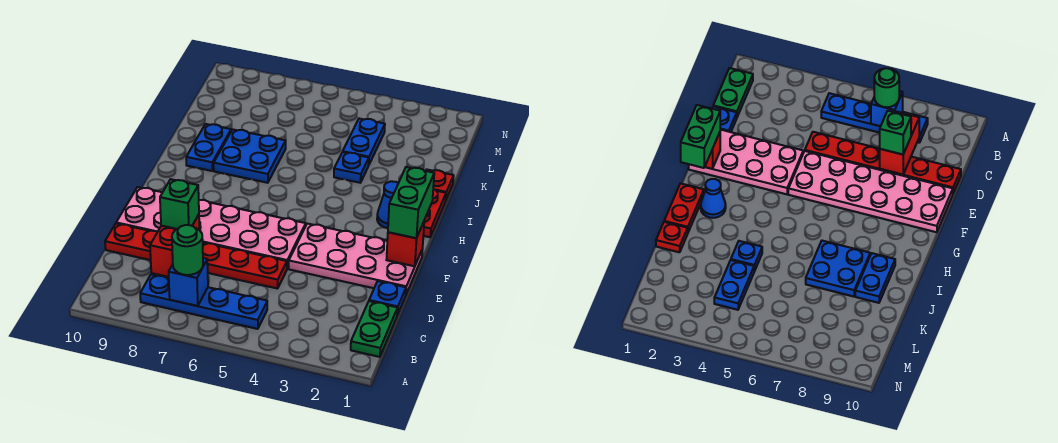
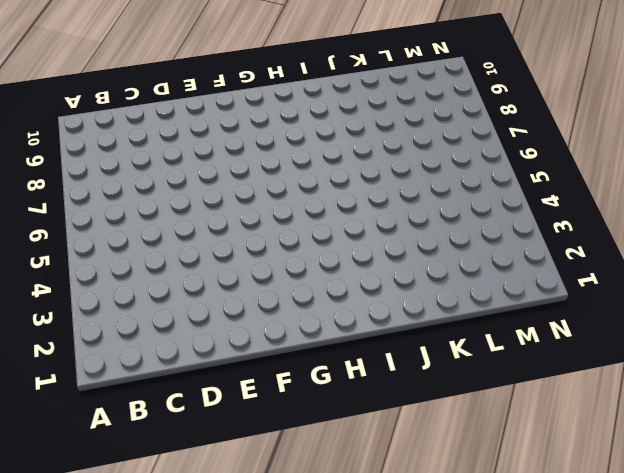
none -> green plate B1:C1 level 1
none -> blue plate B5:B8 level 1
none -> blue plate D1 level 1

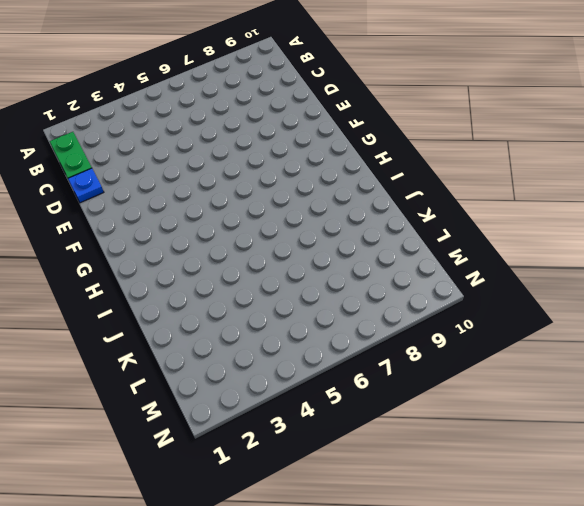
none -> blue plate B5:B8 level 1
none -> red plate D5:D10 level 1
none -> pink plate E1:F4 level 1

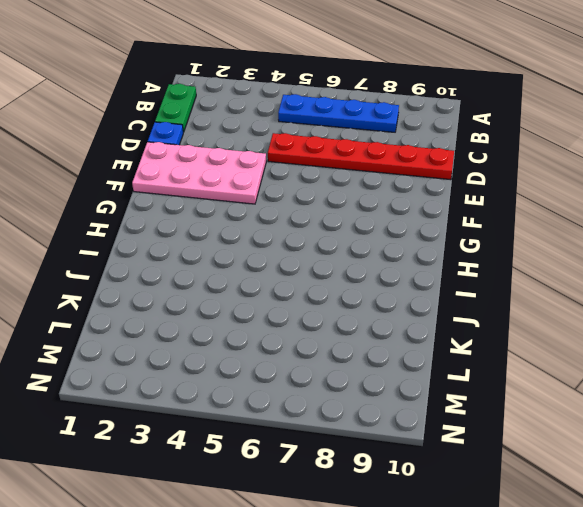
none -> pink plate E5:F10 level 1
none -> red plate H1:I1 level 1
none -> blue cone H2 level 1

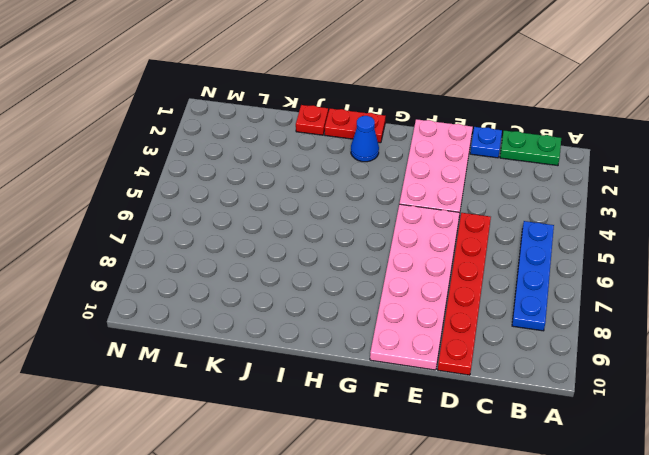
none -> blue plate I7:J8 level 1
none -> blue plate I9:J9 level 1
none -> blue plate J4 level 1

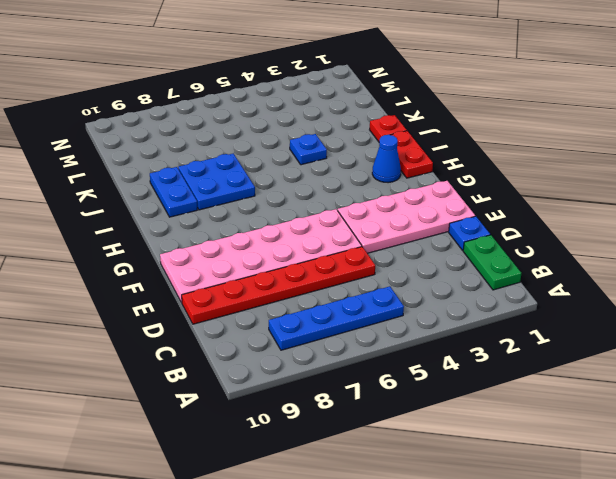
none -> blue plate K4:L4 level 1
none -> blue brick B7 level 2
none -> red brick C8:D8 level 2

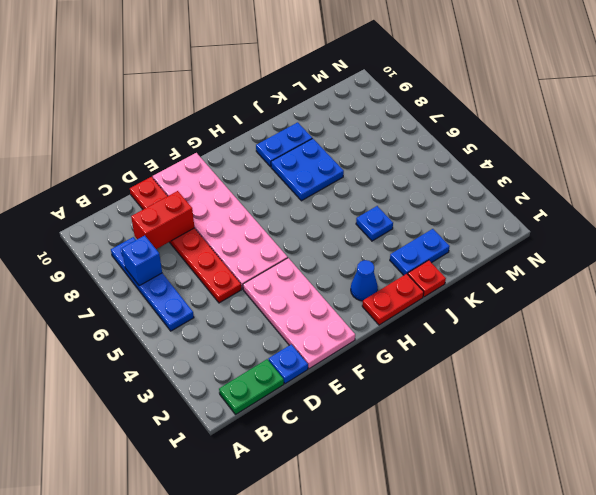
blue plate J2:K2 level 1 -> blue plate K4:L4 level 1
none -> red brick F1 level 2
none -> green round brick B7 level 3
none -> green brick D8 level 3

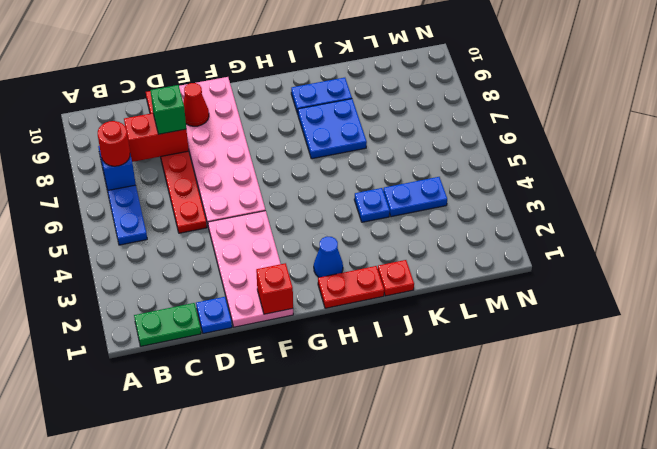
red round brick B7 level 3 -> green round brick B7 level 3
red cone E9 level 2 -> none
none -> green brick F1:G1 level 3

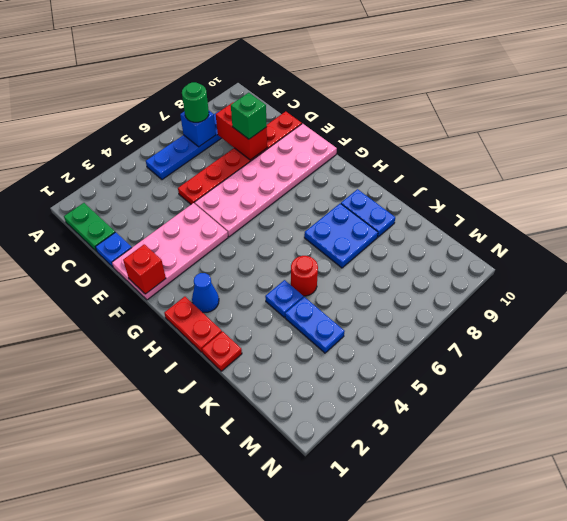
red round brick J5 level 1 -> none
none -> green brick F1:G1 level 3

